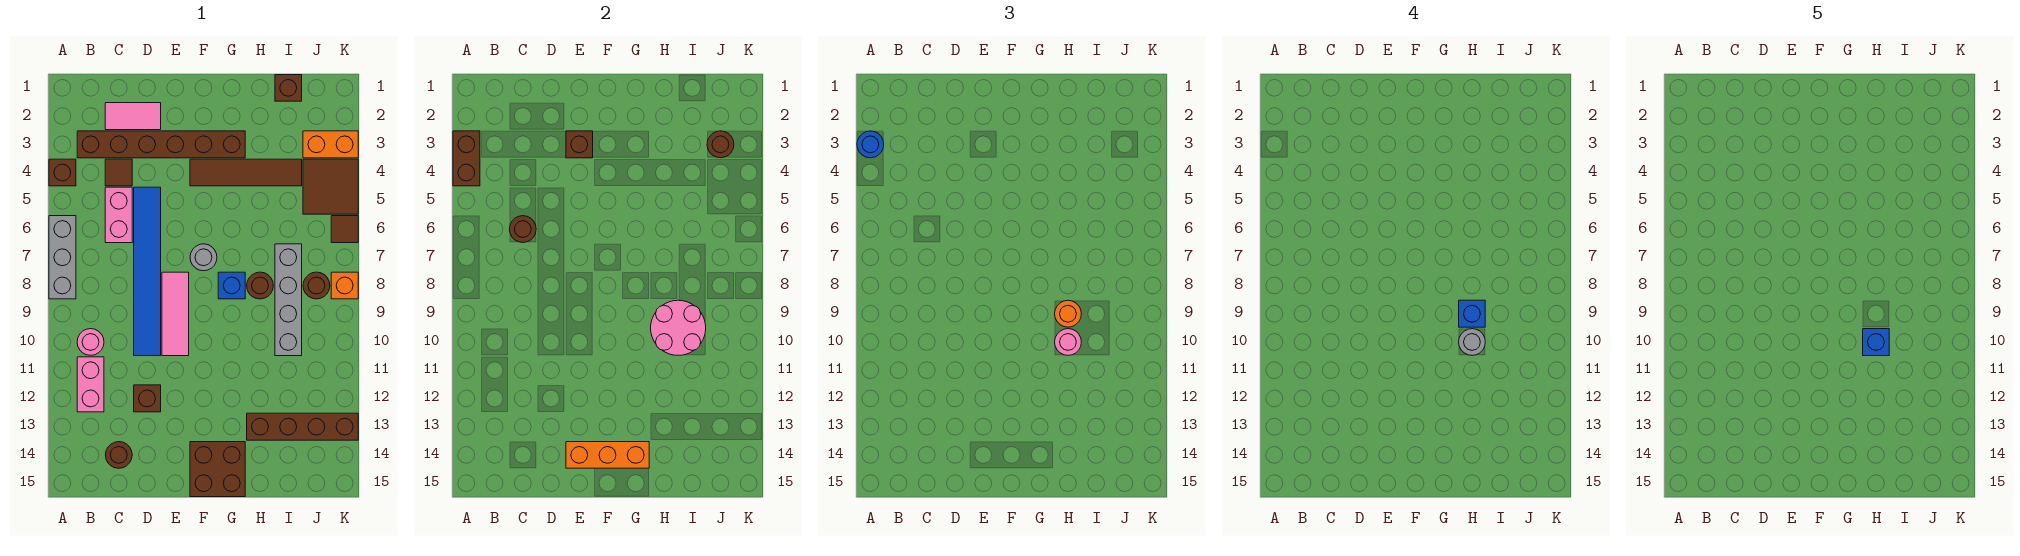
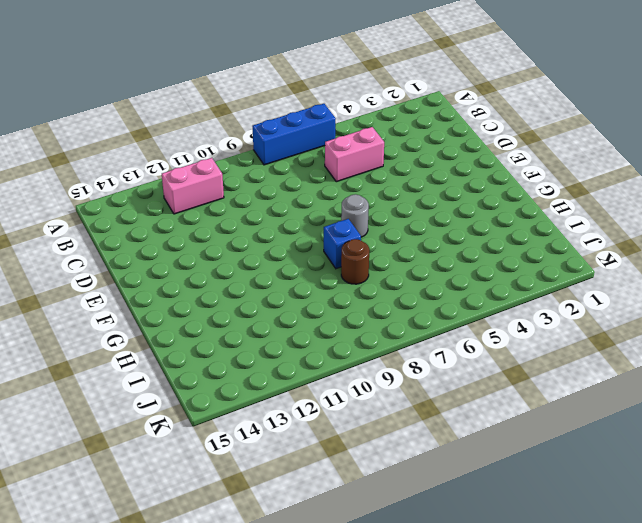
blue brick A6:A8 level 1 -> grey brick A6:A8 level 1
none -> brown brick A4 level 1
none -> brown brick B3:G3 level 1
none -> pink round brick B10 level 1
none -> pink tile C2:D2 level 1

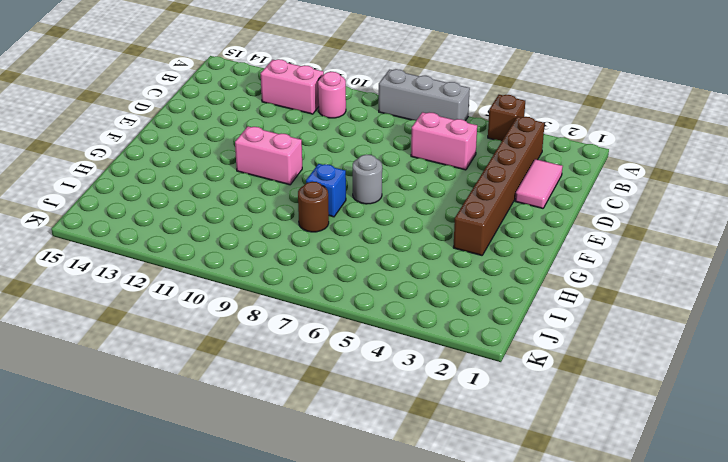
pink brick F10:F11 level 1 -> none
none -> brown tile C4 level 1
none -> brown round brick C14 level 1
none -> blue tile D5:D10 level 1
none -> brown brick D12 level 1

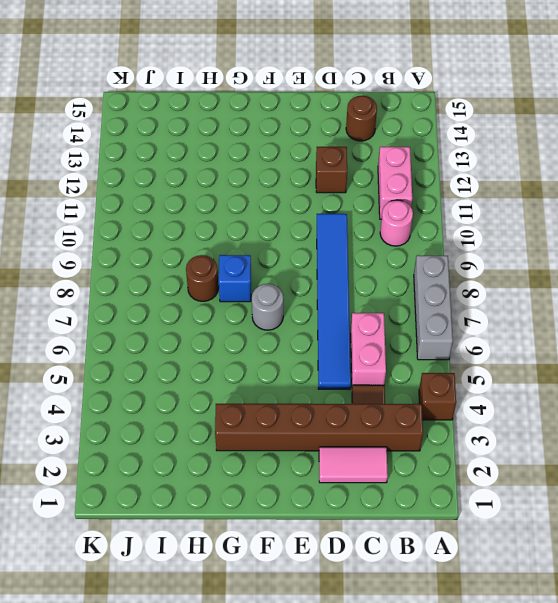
none -> pink tile E8:E10 level 1
none -> brown tile F4:I4 level 1
none -> brown brick F14:G15 level 1
none -> brown brick H13:K13 level 1

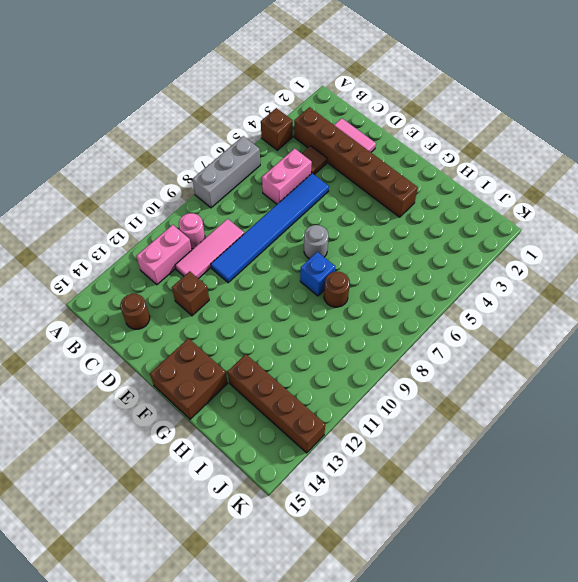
pink tile C9:C11 level 1 -> pink tile E8:E10 level 1
none -> brown tile F4:I4 level 1
none -> brown brick I1 level 1
none -> grey brick I7:I10 level 1
none -> orange brick J3:K3 level 1

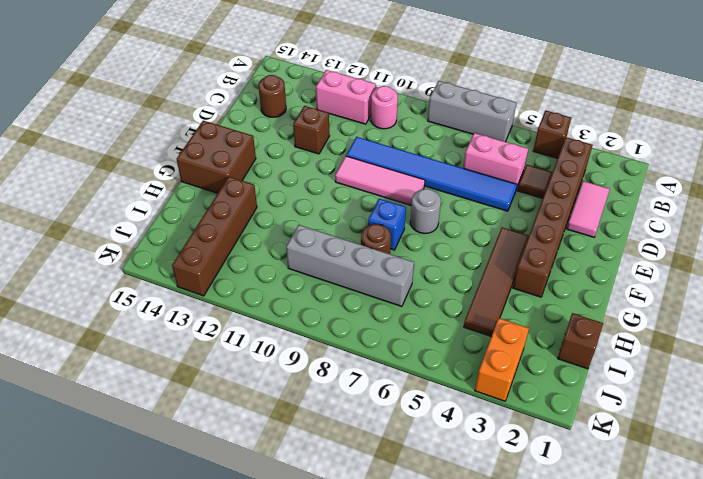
none -> brown tile J4:K5 level 1
none -> brown round brick J8 level 1
none -> brown tile K6 level 1
none -> orange brick K8 level 1

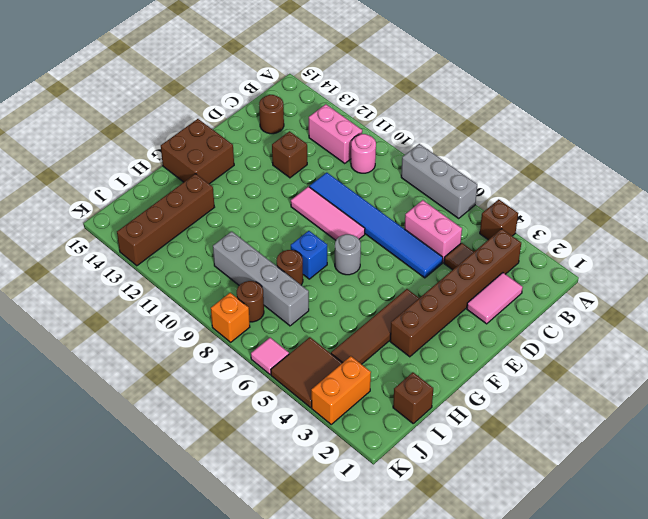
pink tile K6 level 1 -> brown tile K6 level 1
none -> brown brick A3:A4 level 2
none -> brown round brick C6 level 2
none -> brown brick E3 level 2
none -> orange brick E14:G14 level 2

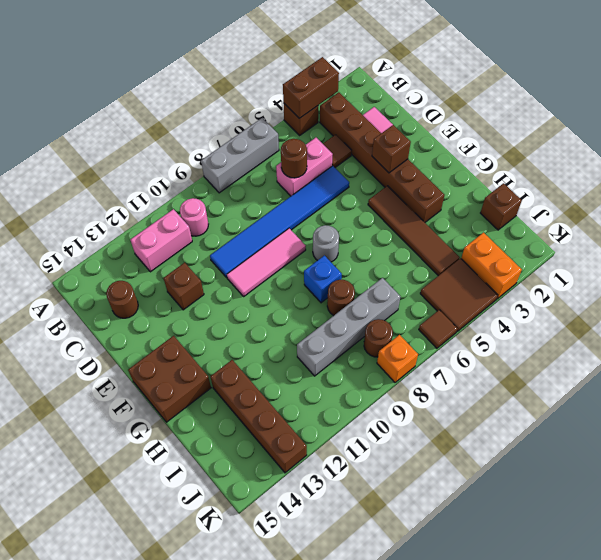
none -> orange brick E14:G14 level 2
none -> pink round brick H9:I10 level 2
none -> brown round brick J3 level 2
none -> blue round brick A3 level 3

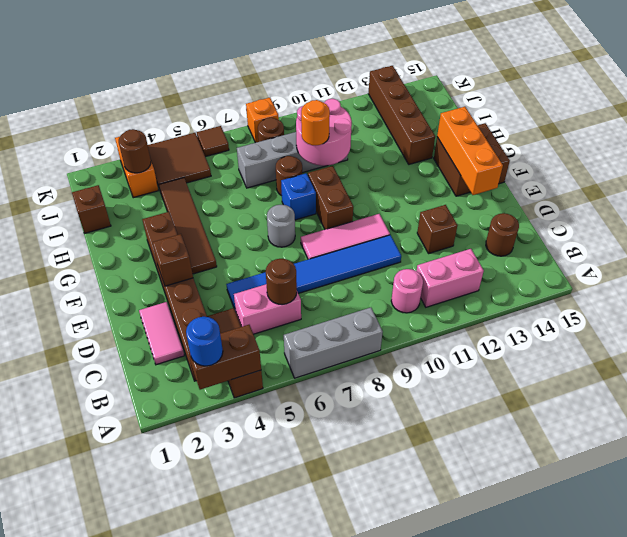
brown brick F9:G9 level 1 -> none
none -> pink round brick H10 level 3
none -> blue brick H9 level 4
none -> grey round brick H10 level 4
none -> blue brick H10 level 5

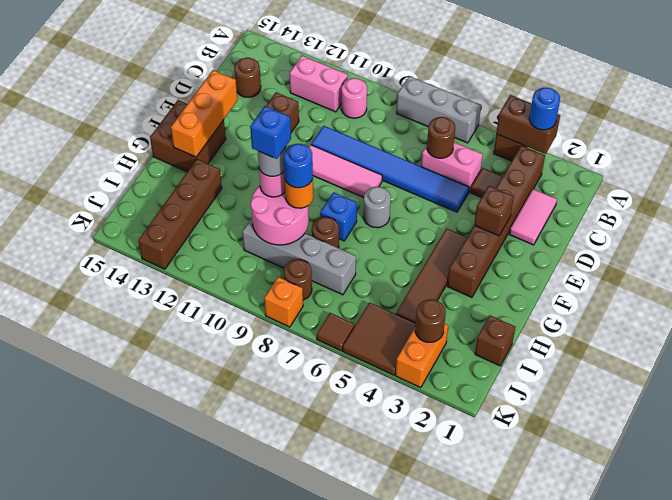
blue round brick H9 level 4 -> blue brick H9 level 4

